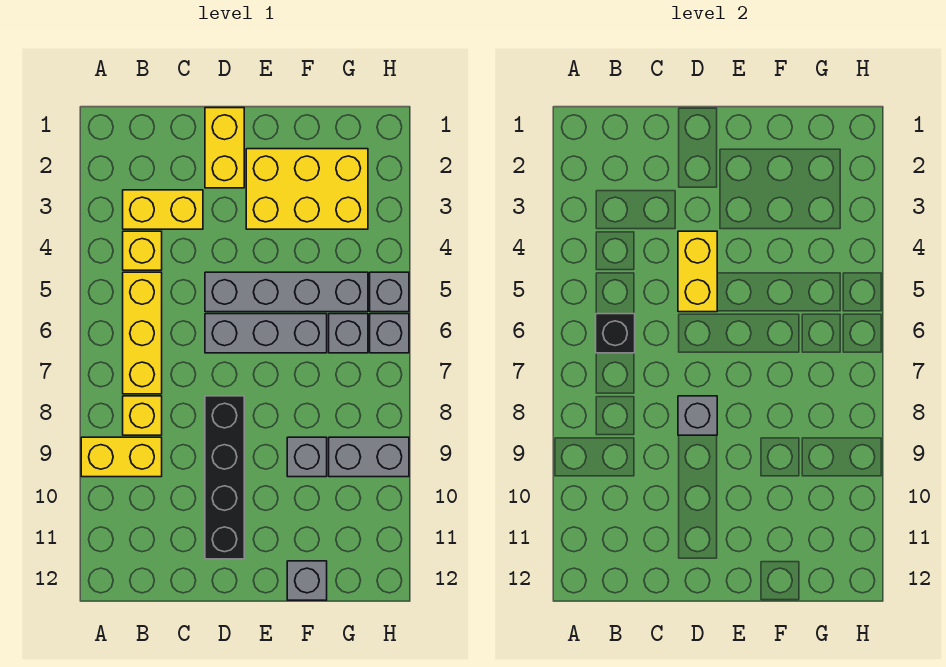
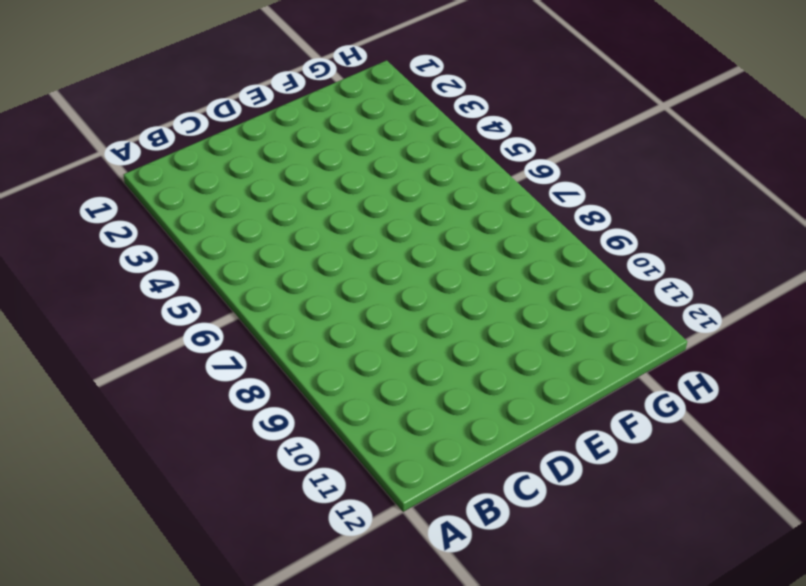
none -> yellow brick A9:B9 level 1
none -> yellow brick B3:C3 level 1
none -> yellow brick B4 level 1

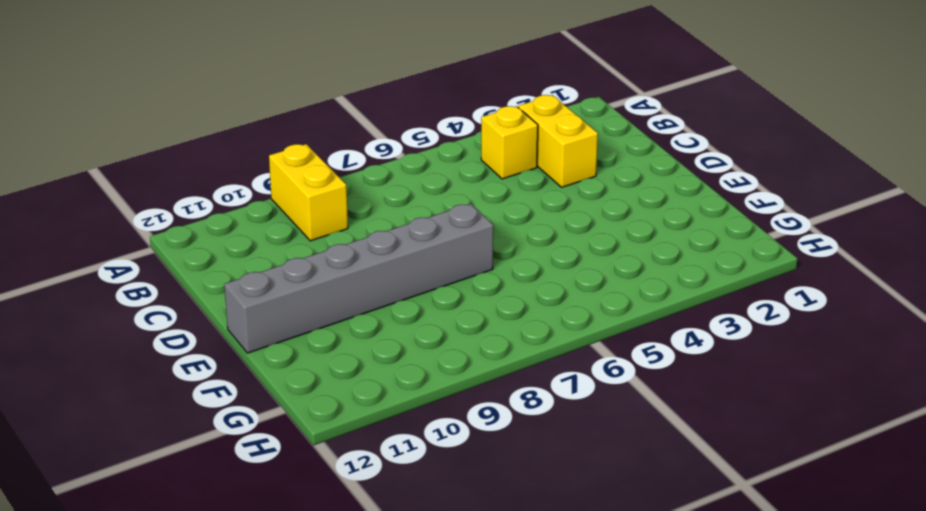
grey brick E7:E12 level 1 -> none
none -> yellow brick B5:B7 level 1
none -> yellow brick B8 level 1
none -> yellow brick D1:D2 level 1

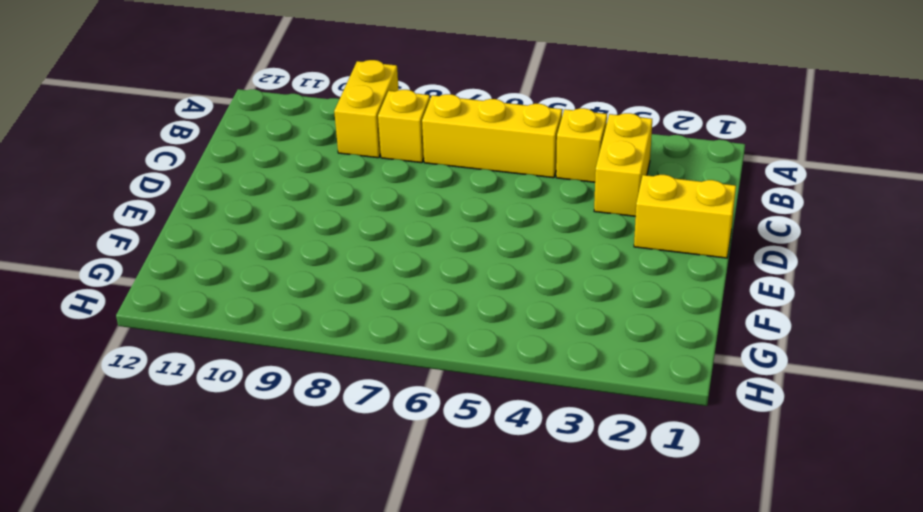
none -> grey brick D5:G5 level 1
none -> grey brick D6:F6 level 1
none -> black brick D8:D11 level 1

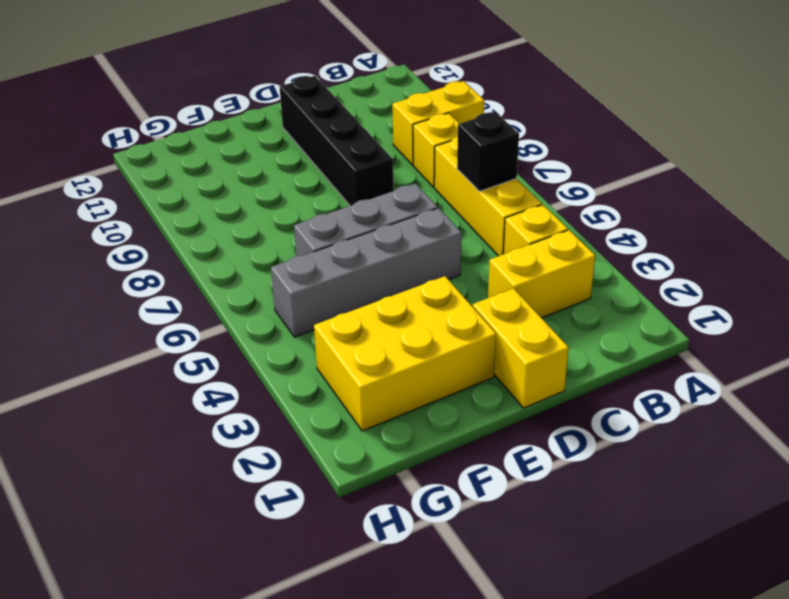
none -> grey brick F9 level 1
none -> grey brick F12 level 1
none -> grey brick G6 level 1

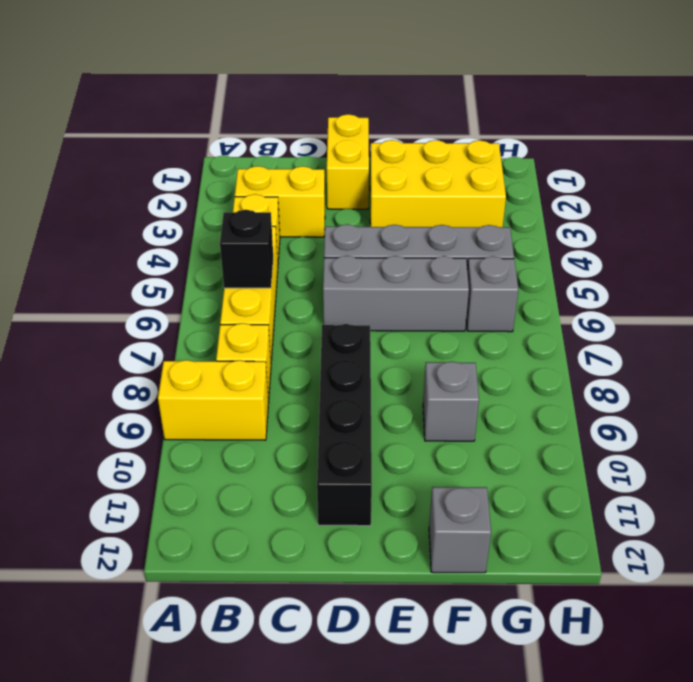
none -> grey brick G9:H9 level 1
none -> grey brick H5 level 1
none -> grey brick H6 level 1

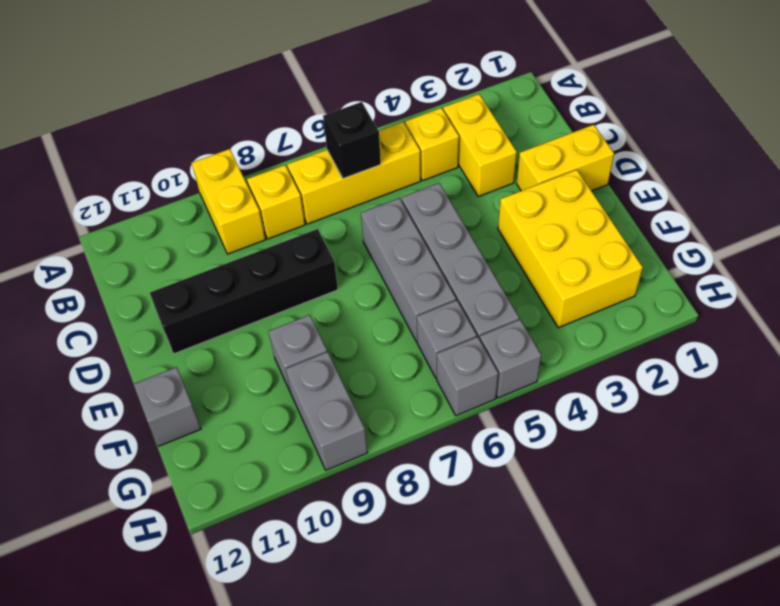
none -> yellow brick D4:D5 level 2
none -> grey brick D8 level 2

